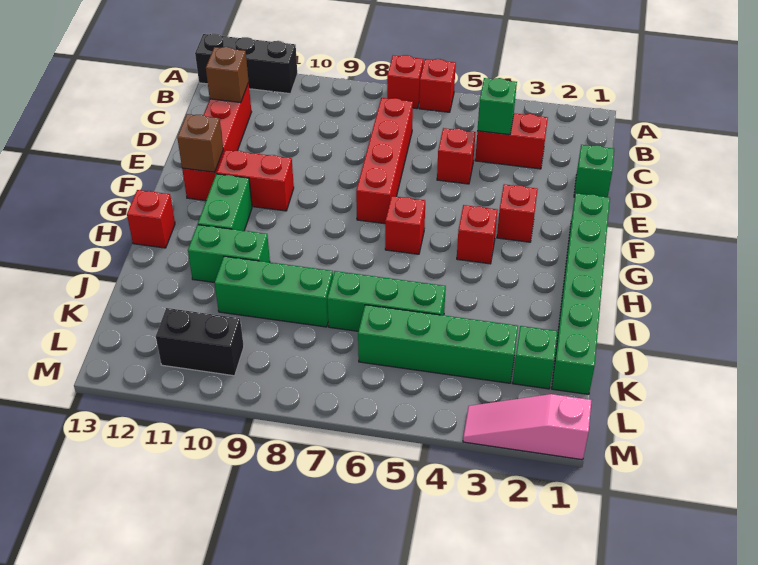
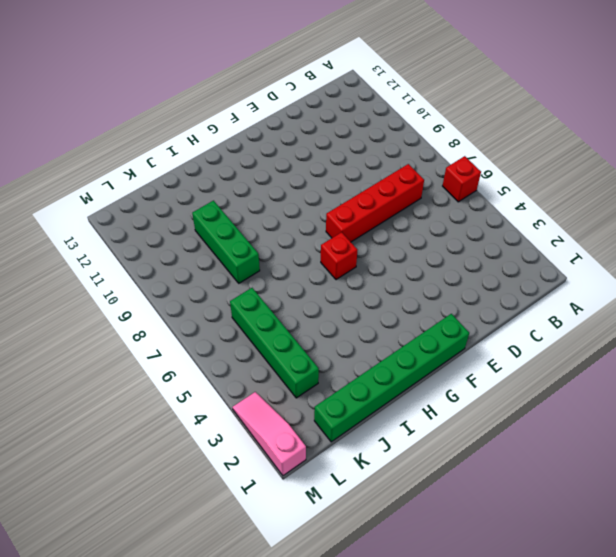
none -> red brick A7 level 1
none -> black brick A11:A13 level 1
none -> red brick C3:C4 level 1

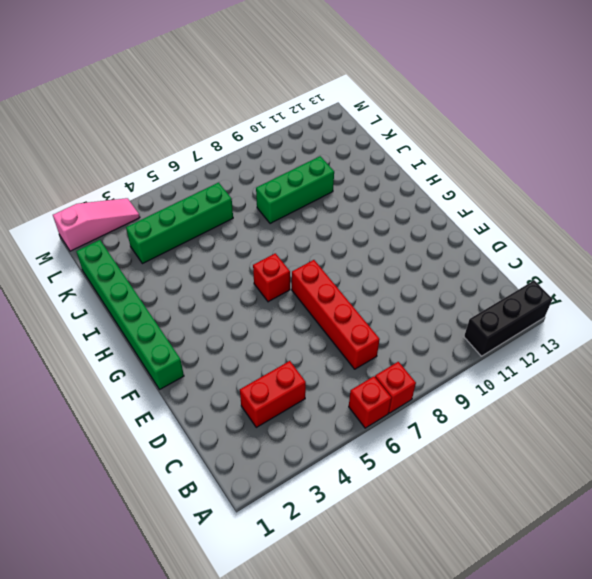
none -> red brick C12:F12 level 1
none -> green brick D1 level 1
none -> red brick D5 level 1

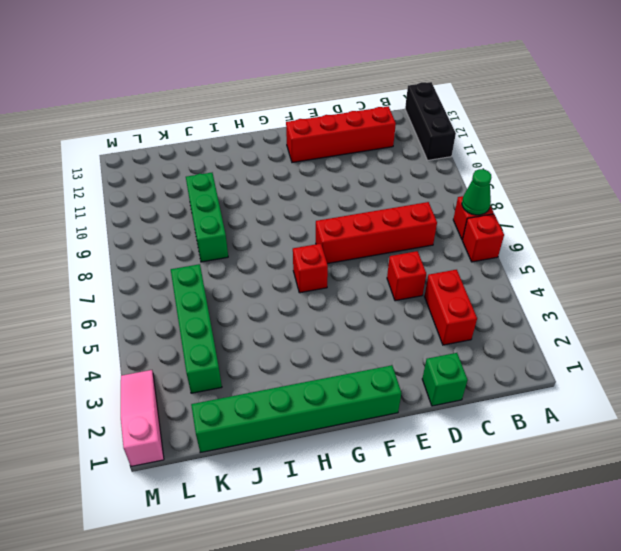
green cone A7 level 2 -> none
none -> red brick F3 level 1
none -> red brick F10:F11 level 1
none -> red brick G4 level 1

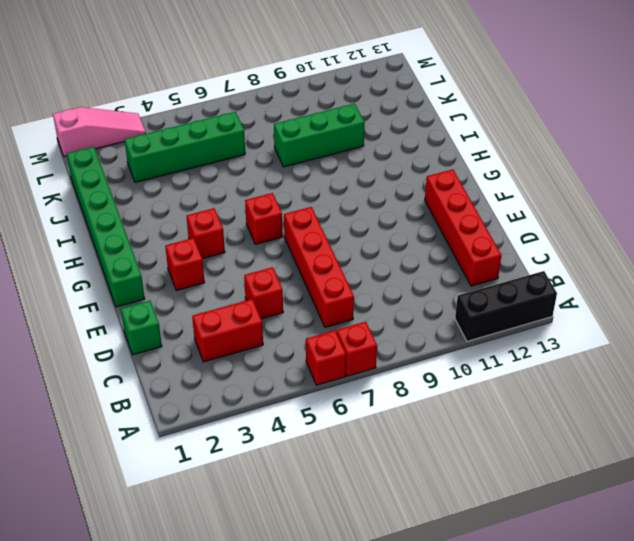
none -> red brick F10:F11 level 1
none -> green brick G11:H11 level 1
none -> red brick H13 level 1

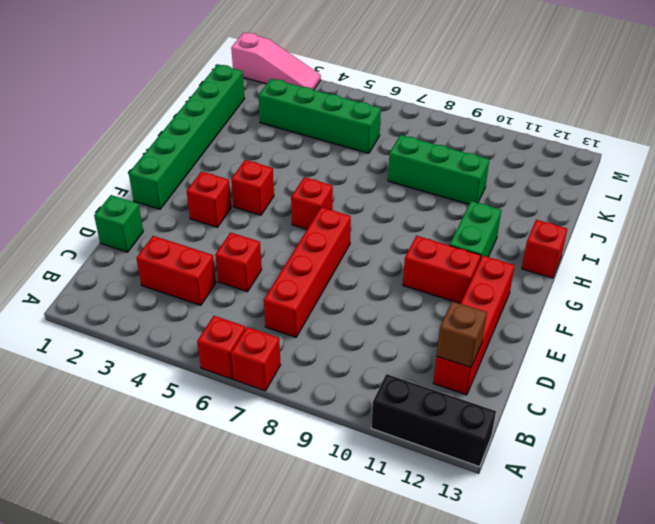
none -> green brick I10:I11 level 1
none -> green brick J5:J7 level 1
none -> green brick K2 level 1

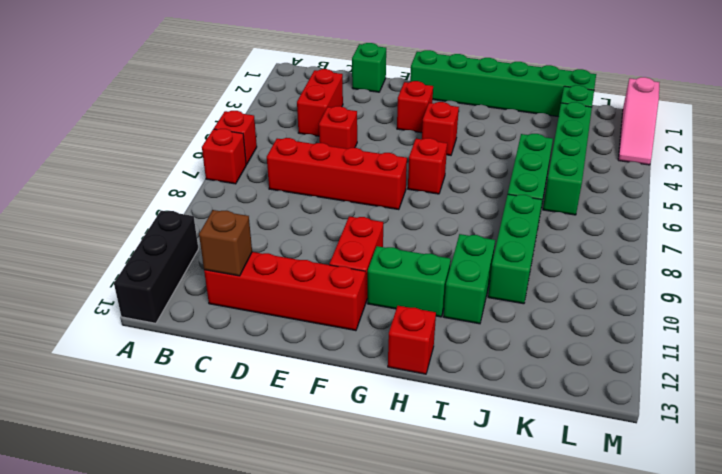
none -> black brick L10:L11 level 1
none -> green brick C4 level 2
none -> brown brick F12 level 2

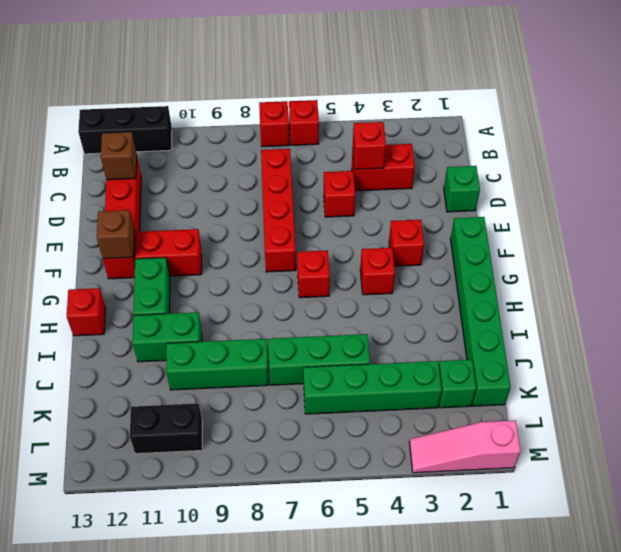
red brick C4 level 2 -> green brick C4 level 2

